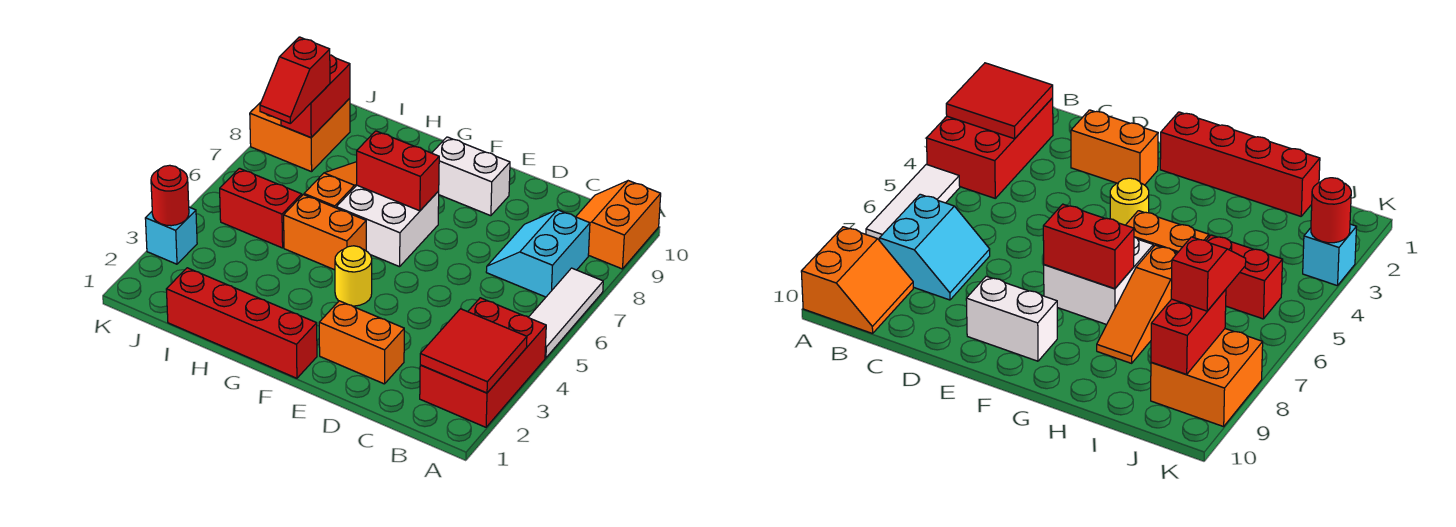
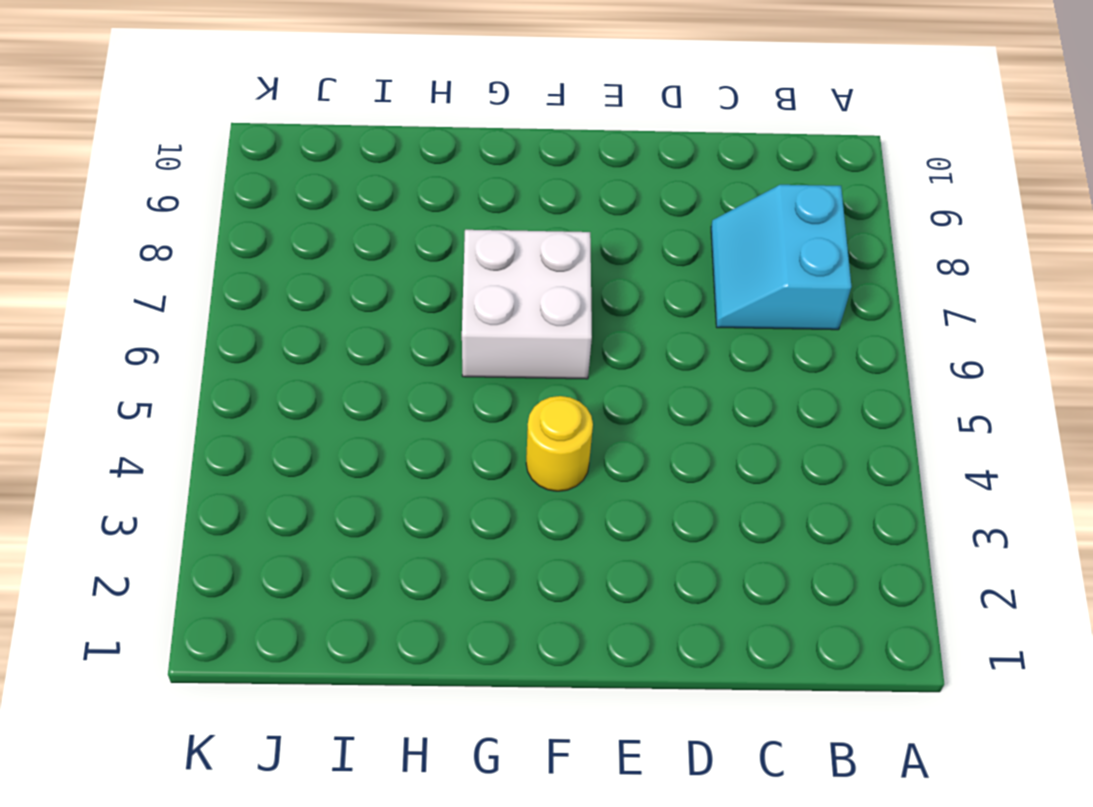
none -> red brick A2:B4 level 1
none -> white tile A5:A7 level 1
none -> orange slope A9:B10 level 1 top A

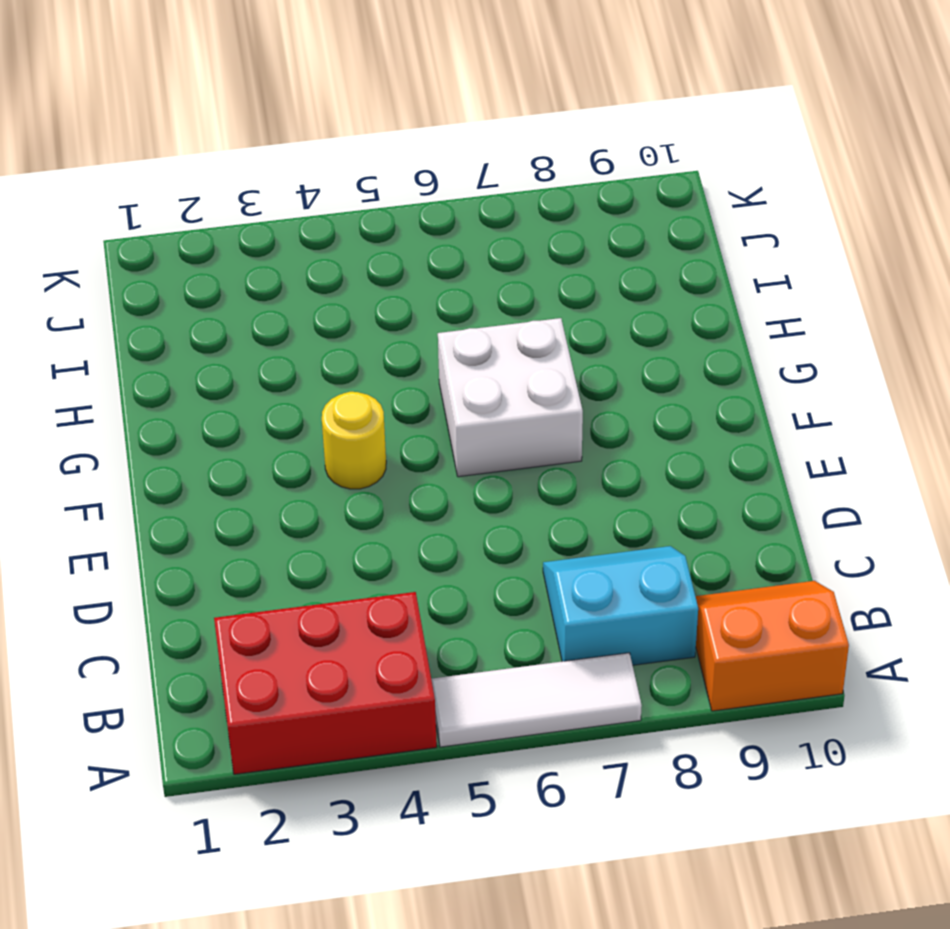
none -> orange brick D2:E2 level 1
none -> white brick E9:F9 level 1
none -> red brick F1:I1 level 1

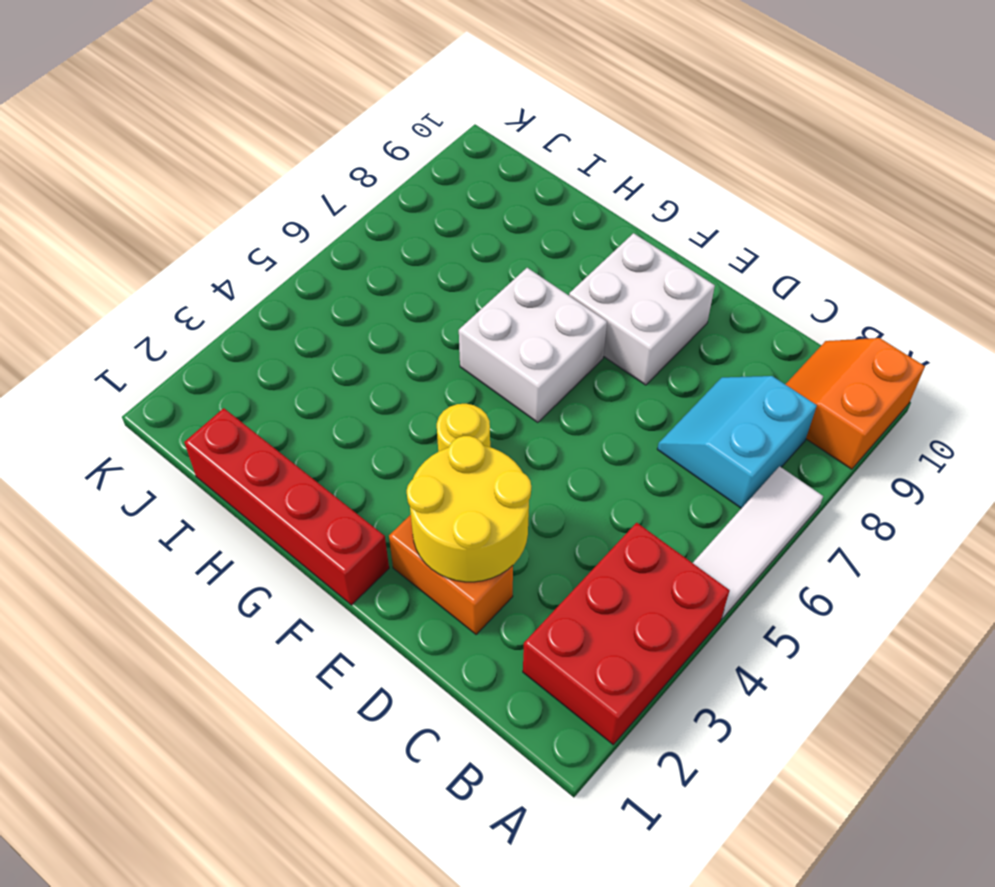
yellow round brick D2:E3 level 2 -> none
white brick E8:F9 level 1 -> white brick E9:F9 level 1
none -> orange brick G5:H5 level 1
none -> orange slope H6:H8 level 1 top 6
none -> red brick I5:J5 level 1

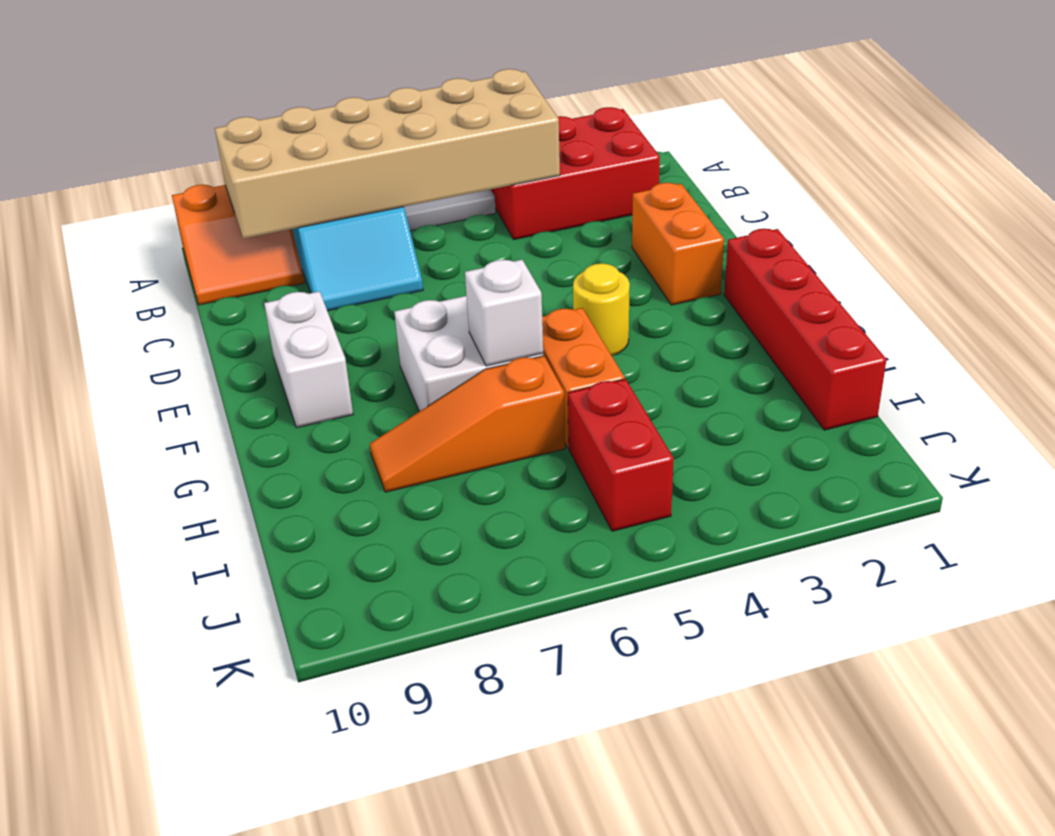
tan brick A4:B9 level 2 -> none
white brick G6 level 2 -> none
none -> orange brick J8:K9 level 1
none -> cyan brick K3 level 1
none -> red tile A2:B3 level 2

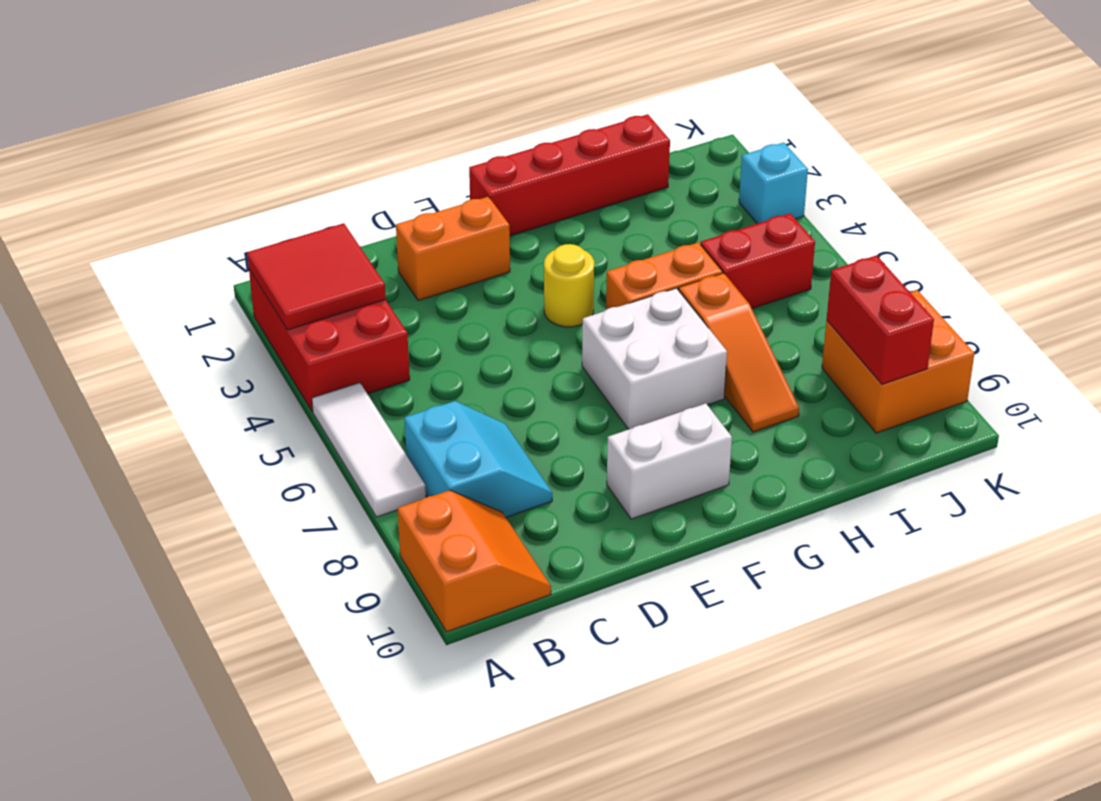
none -> red brick F7:G7 level 2
none -> red round brick K3 level 2
none -> red slope J7:J8 level 3 top 8

